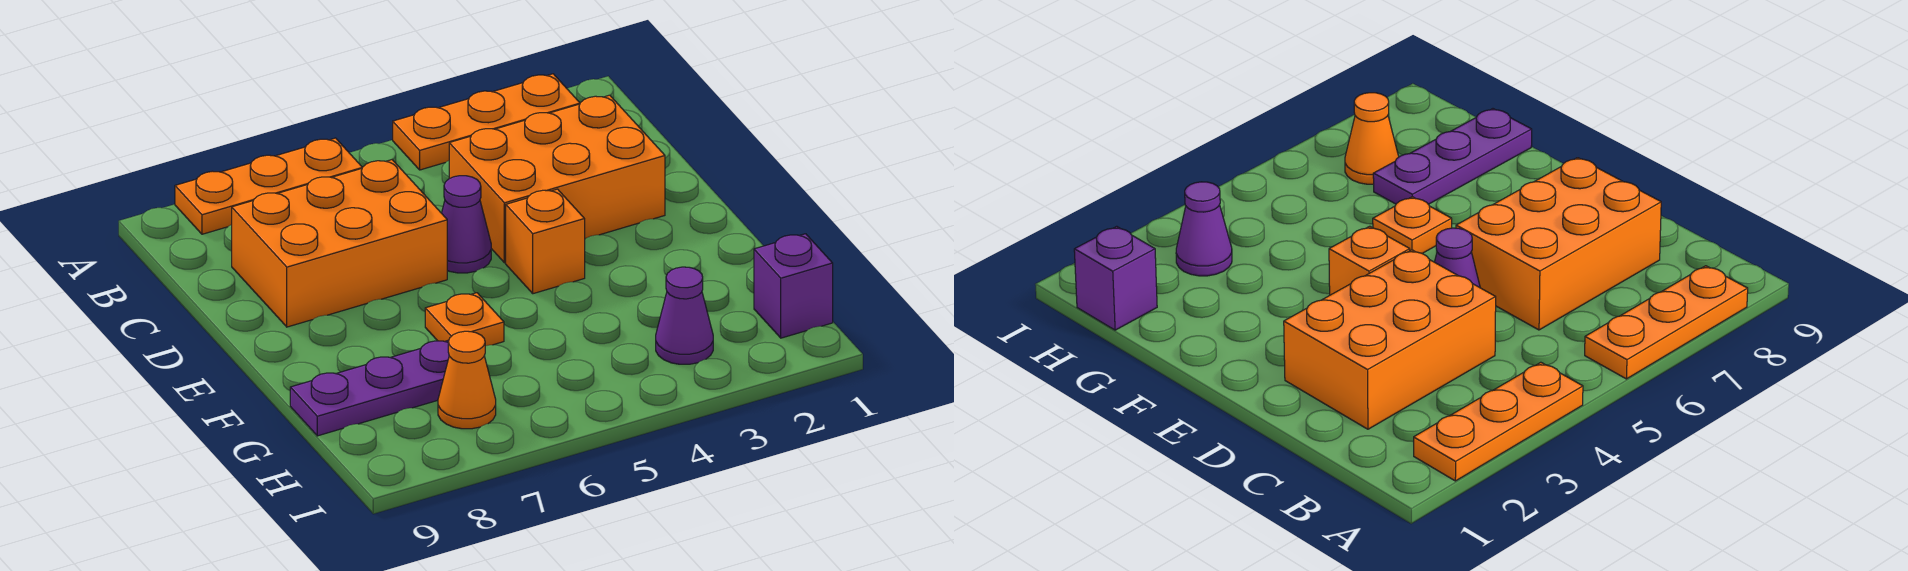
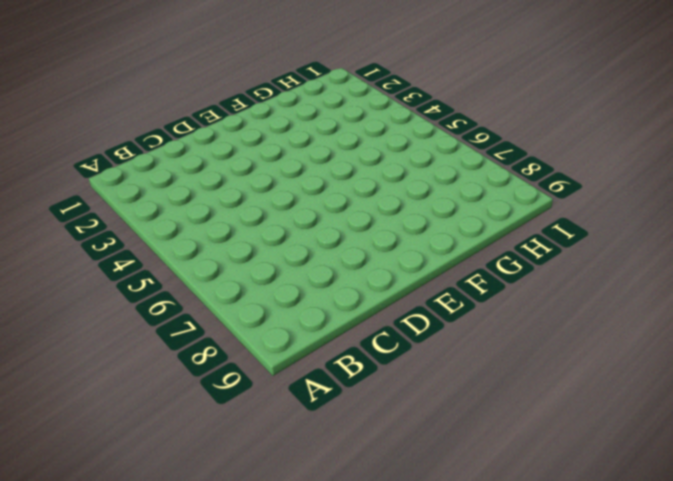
none -> orange plate A2:A4 level 1
none -> orange plate A6:A8 level 1

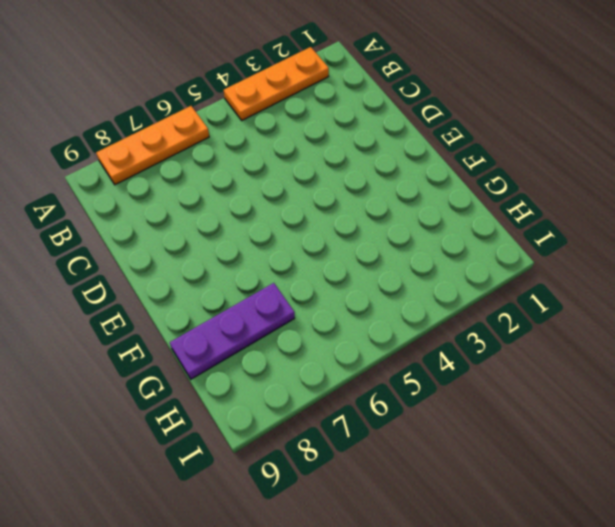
none -> orange brick C2:D4 level 1
none -> orange brick C6:D8 level 1

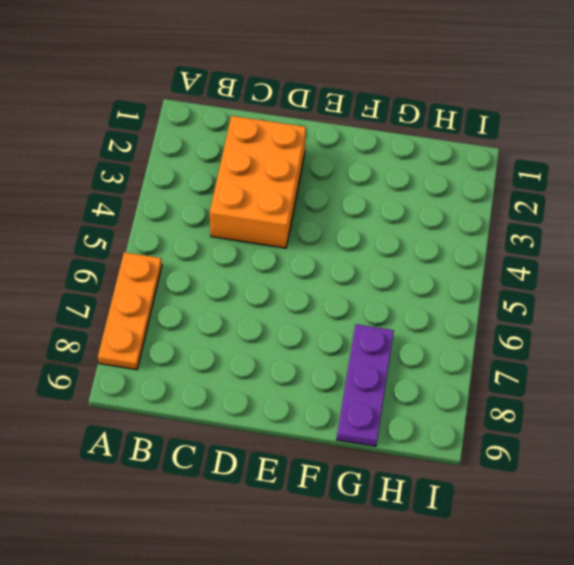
none -> orange plate A2:A4 level 1
none -> orange brick C6:D8 level 1

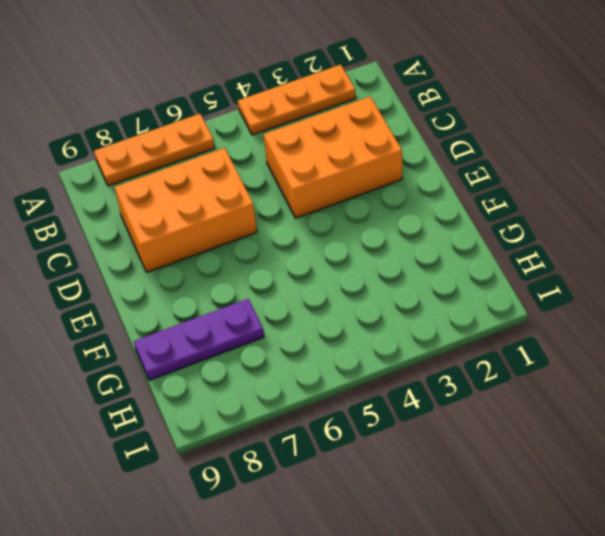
none -> purple cone D5 level 1
none -> orange brick E4 level 1

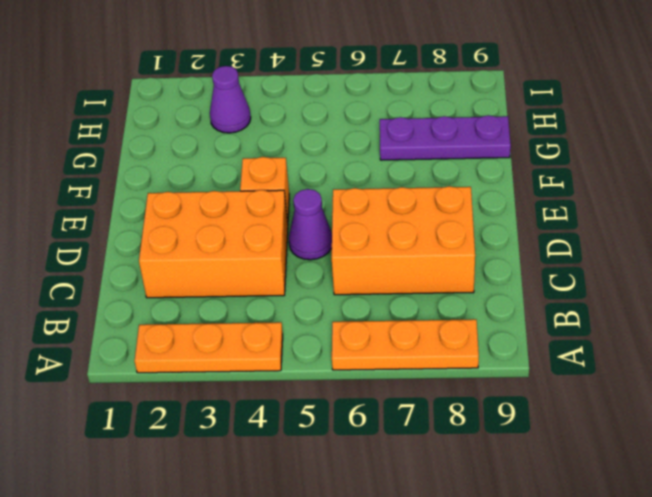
none -> orange plate F6 level 1
none -> purple brick H1 level 1

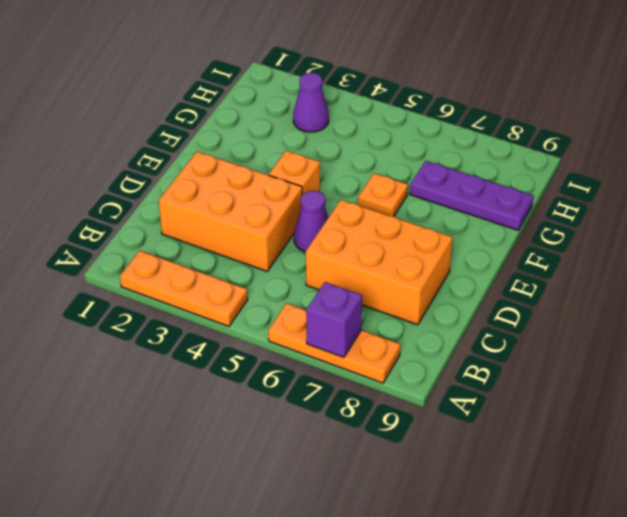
purple brick A7 level 2 -> purple brick H1 level 1
none -> orange cone H7 level 1

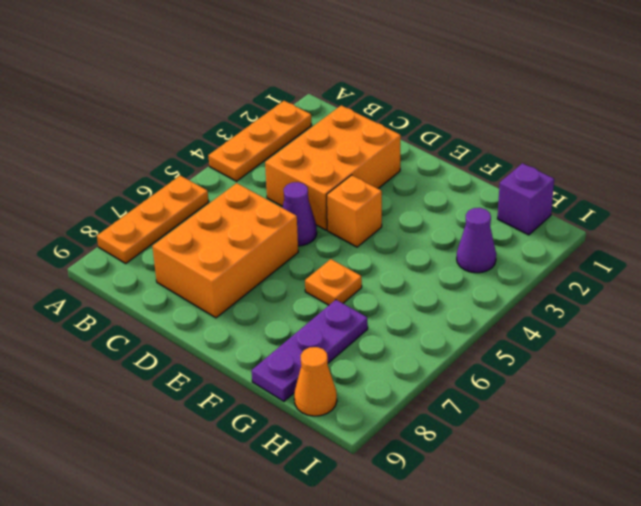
orange cone H9 level 1 -> orange cone H7 level 1

